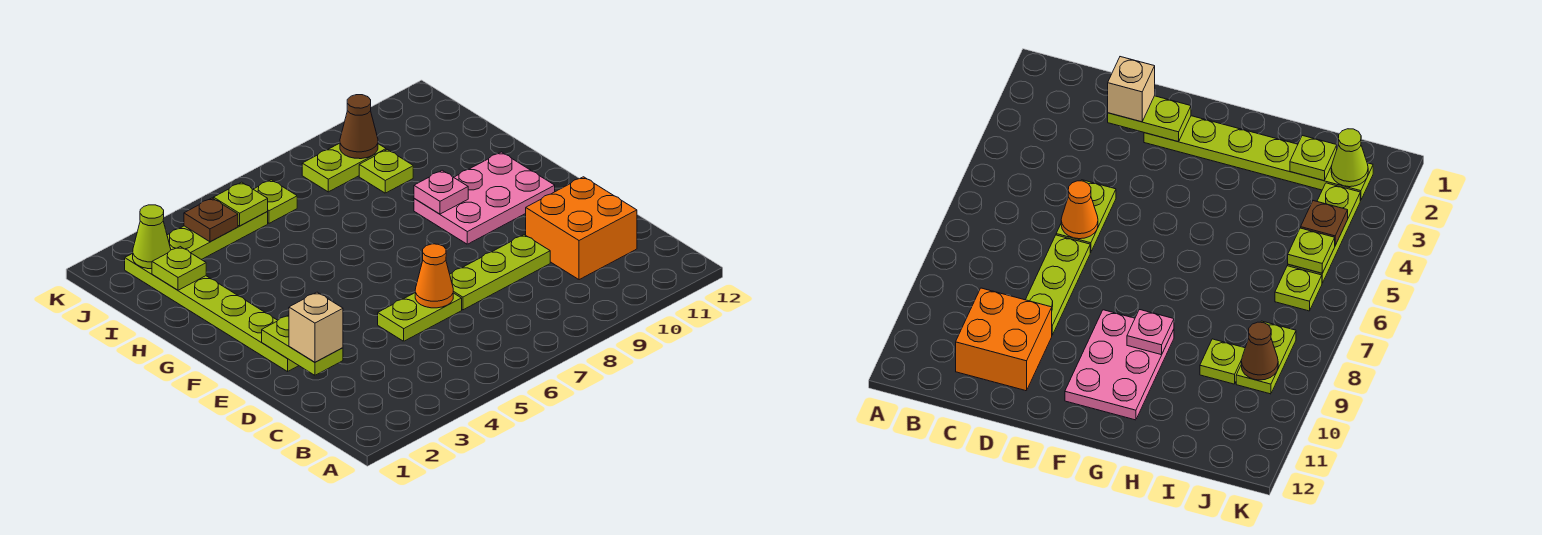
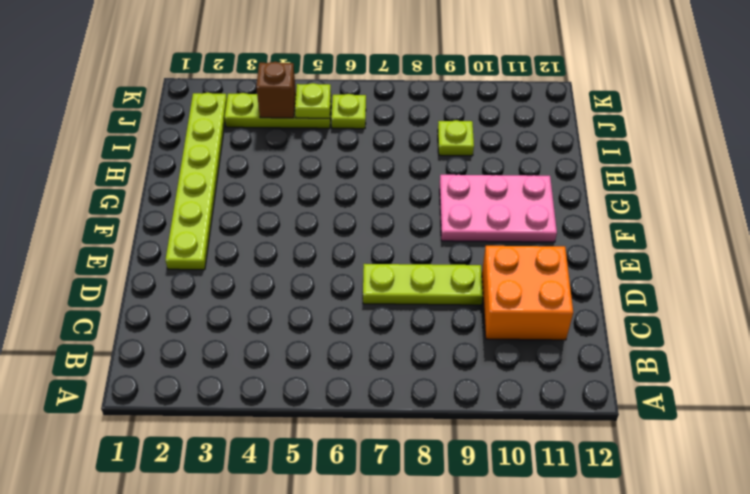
brown brick J4 level 2 -> brown plate J4 level 2
none -> lime plate D5:D6 level 1
none -> lime plate J8:J9 level 1
none -> lime plate D2:E2 level 2

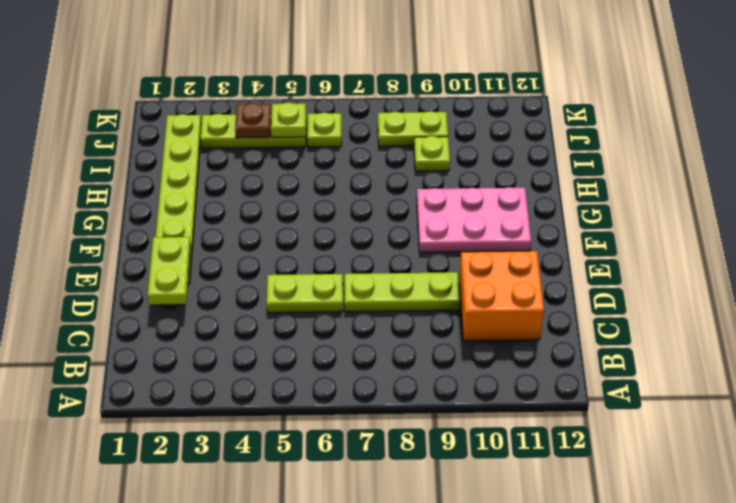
none -> orange cone D6 level 2
none -> pink plate G9 level 2
none -> lime plate I2 level 2

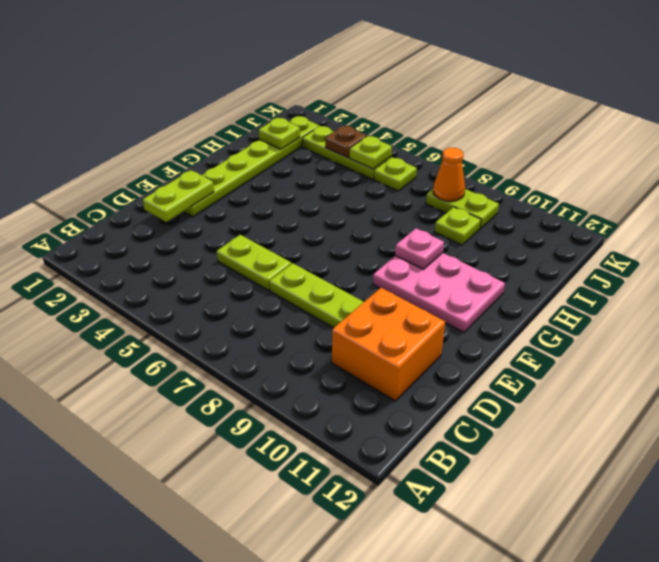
orange cone J8 level 2 -> orange cone D6 level 2
none -> lime cone J2 level 2
none -> brown cone J9 level 2
none -> tan brick D2 level 3

